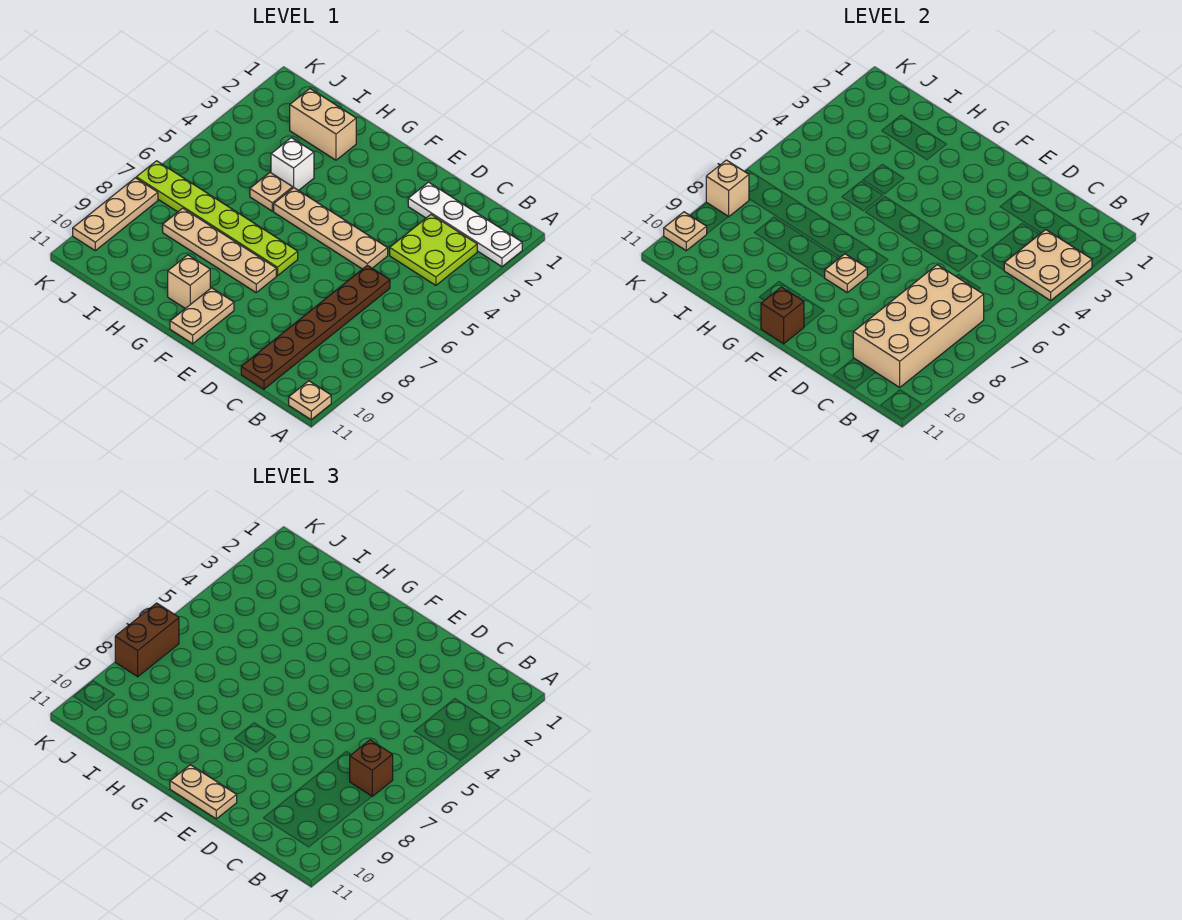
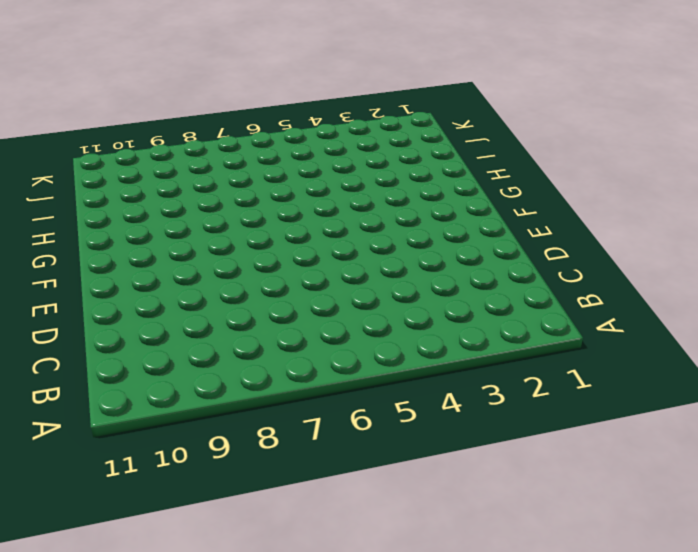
none -> white plate A2:D2 level 1
none -> tan plate A11 level 1
none -> lime plate B3:C4 level 1

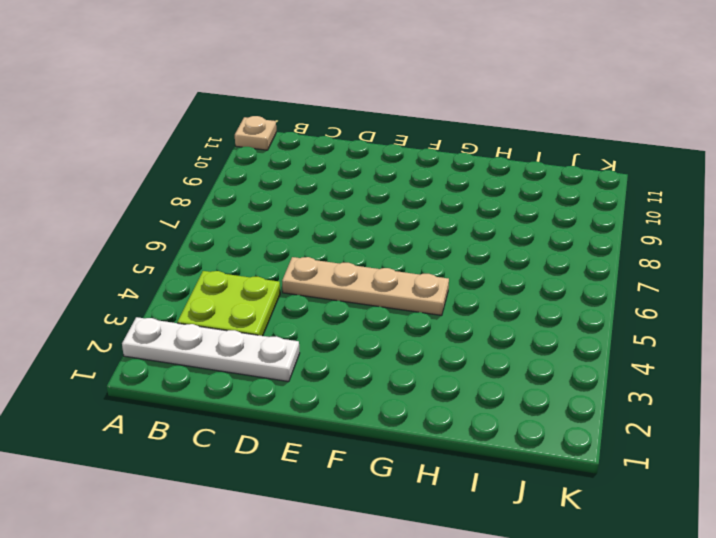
none -> brown plate C6:C11 level 1
none -> lime plate F7:K7 level 1
none -> tan plate F8:I8 level 1

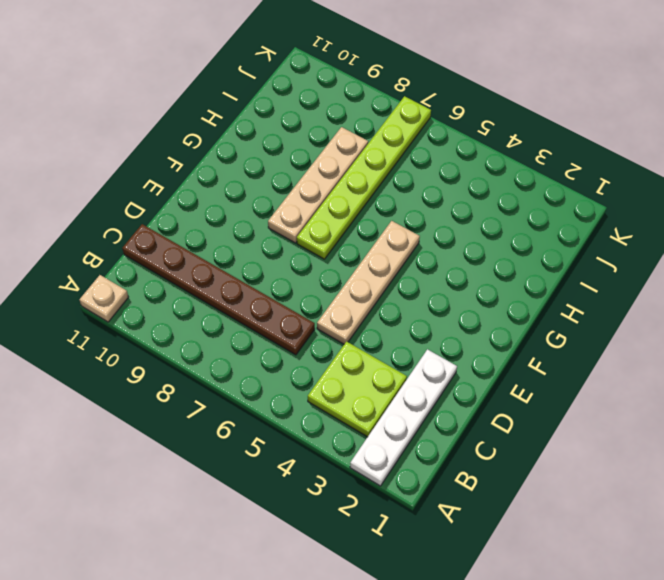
none -> tan plate F10:F11 level 1
none -> tan brick G10 level 1
none -> tan brick H2:I2 level 1

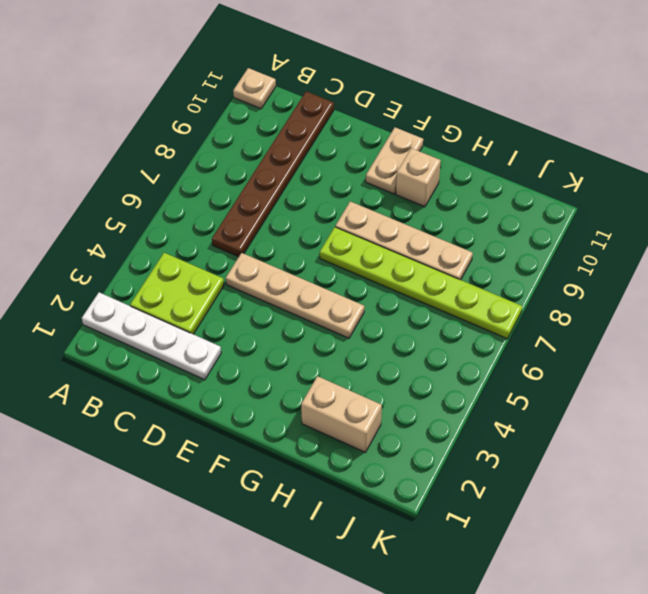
none -> white brick H4 level 1
none -> tan plate H5 level 1
none -> tan plate K8:K10 level 1

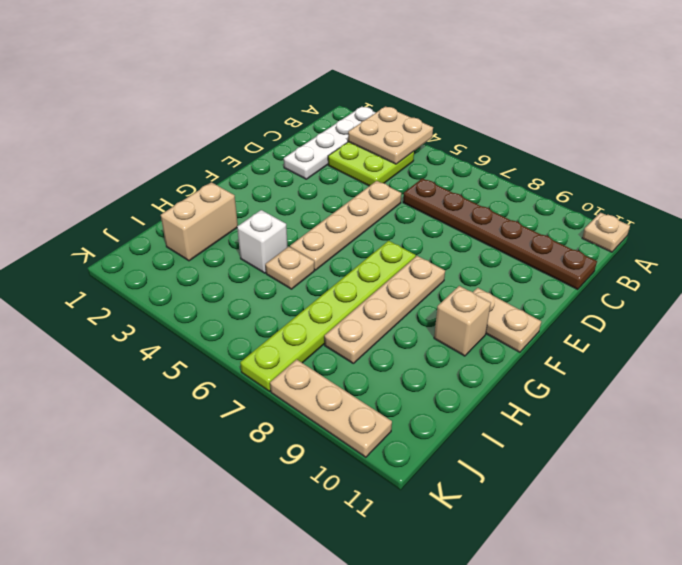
none -> tan brick B7:C10 level 2
none -> tan plate F8 level 2
none -> brown brick F11 level 2

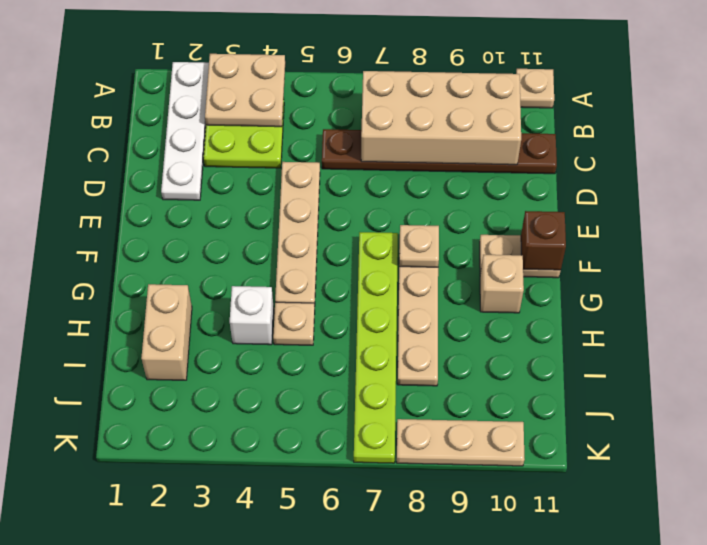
none -> tan brick K8 level 2
none -> tan plate K10 level 2
none -> brown brick B7 level 3

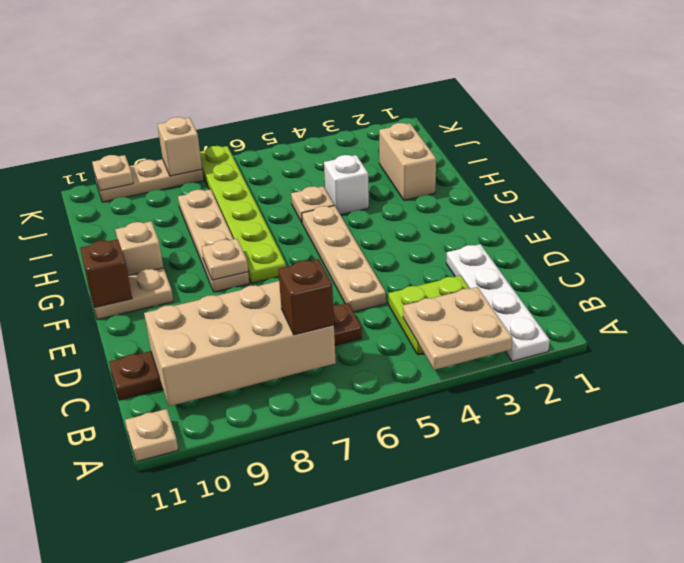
none -> tan plate E11:F11 level 3
none -> brown brick K7:K8 level 3

